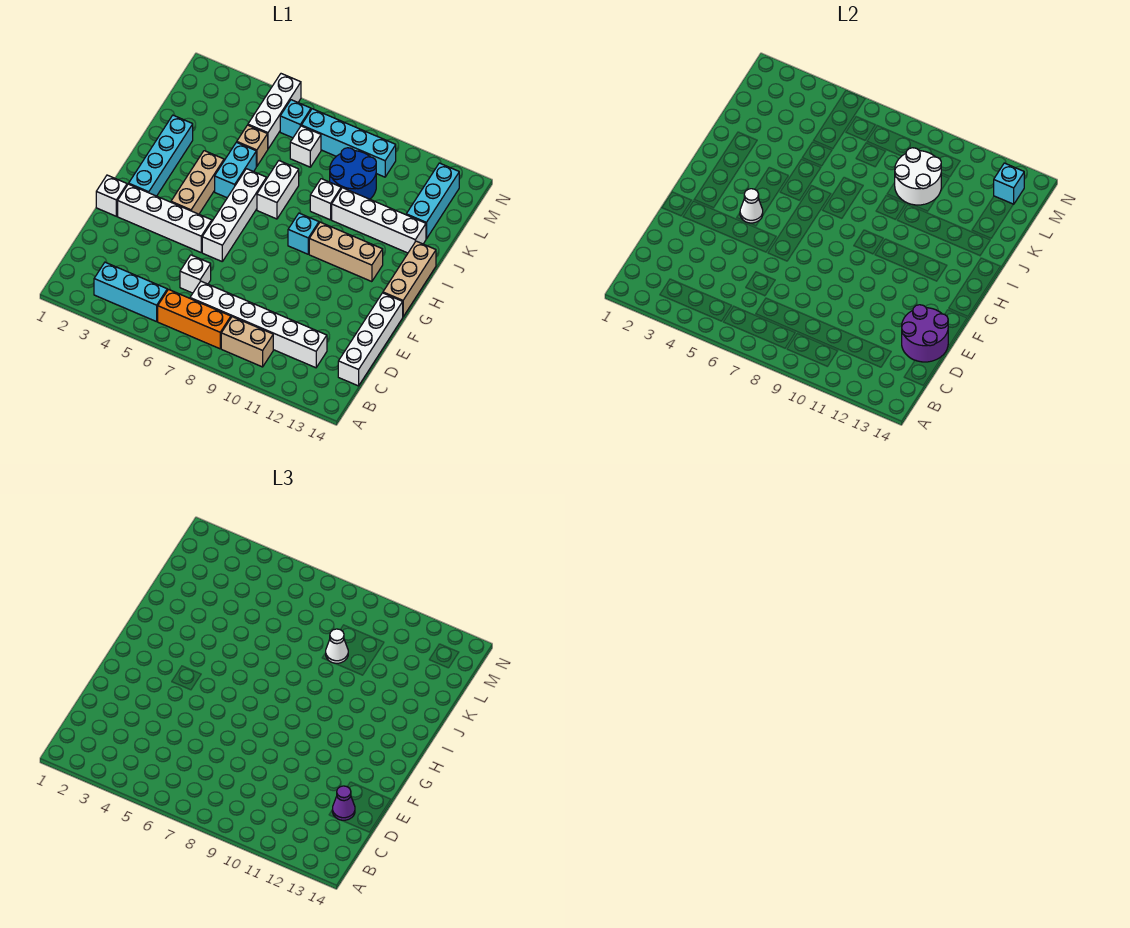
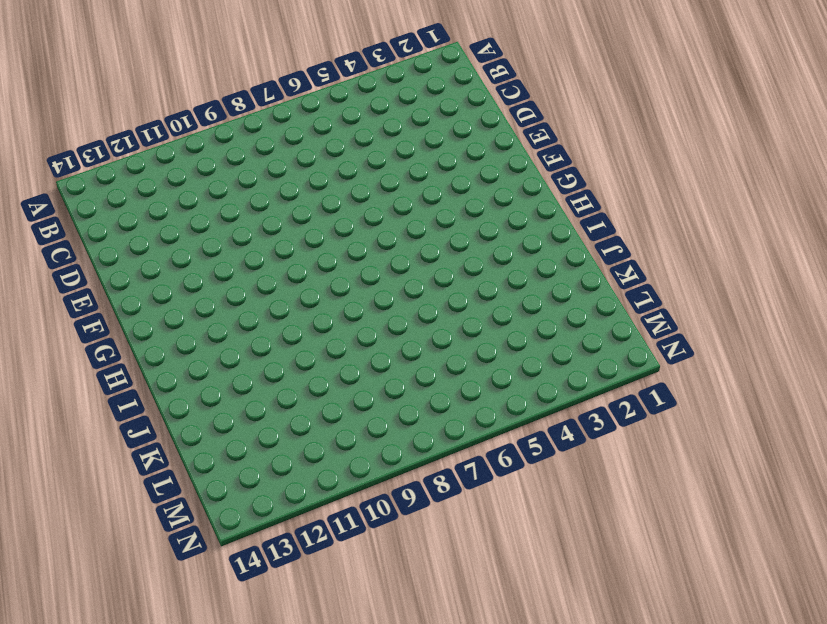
none -> cyan brick B3:B5 level 1
none -> orange brick B6:B8 level 1
none -> tan brick B9:B10 level 1
none -> white brick C7:C12 level 1

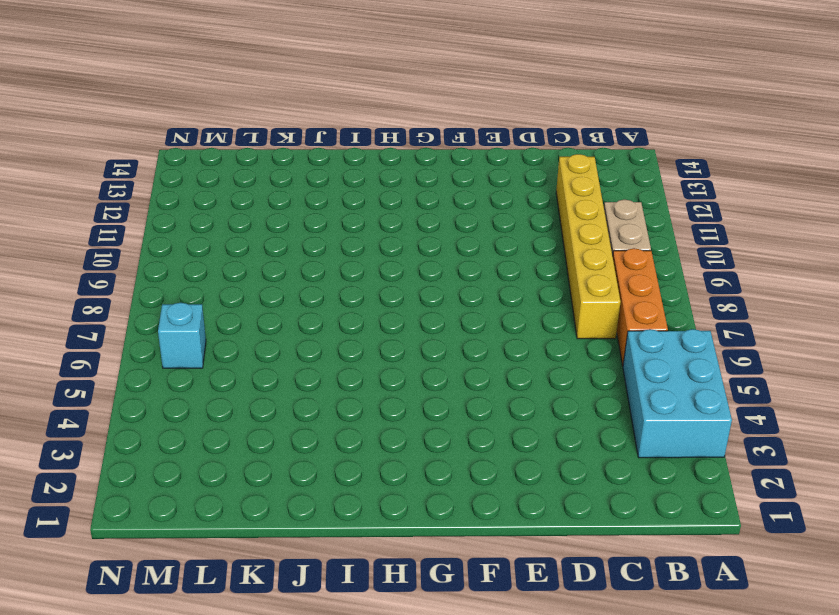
cyan brick A3:B5 level 1 -> cyan brick B3:B5 level 1
yellow brick C7:C12 level 1 -> white brick C7:C12 level 1
none -> white brick C14:F14 level 1
none -> white brick D6 level 1
none -> white brick F1 level 1
none -> white brick F2:F5 level 1

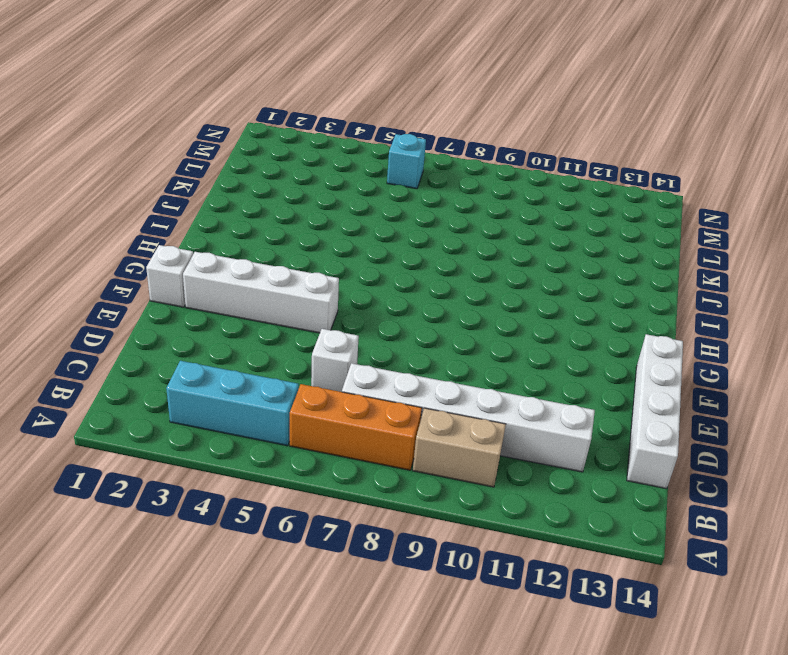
none -> white brick F6:I6 level 1
none -> cyan brick G2:J2 level 1
none -> tan brick G4:I4 level 1
none -> tan brick G14:I14 level 1

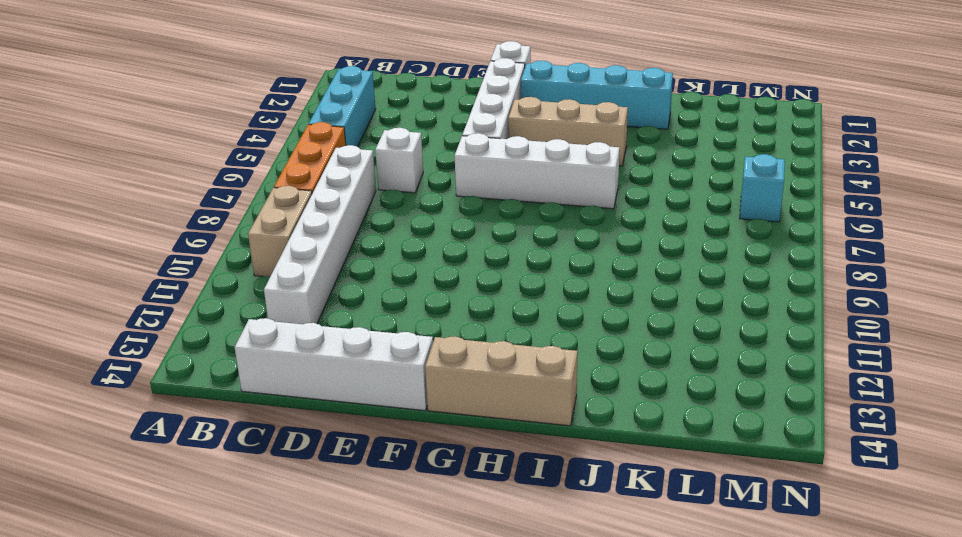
none -> cyan brick H9 level 1
none -> tan brick H10:H12 level 1
none -> cyan brick I5:J5 level 1
none -> white brick I7:J7 level 1

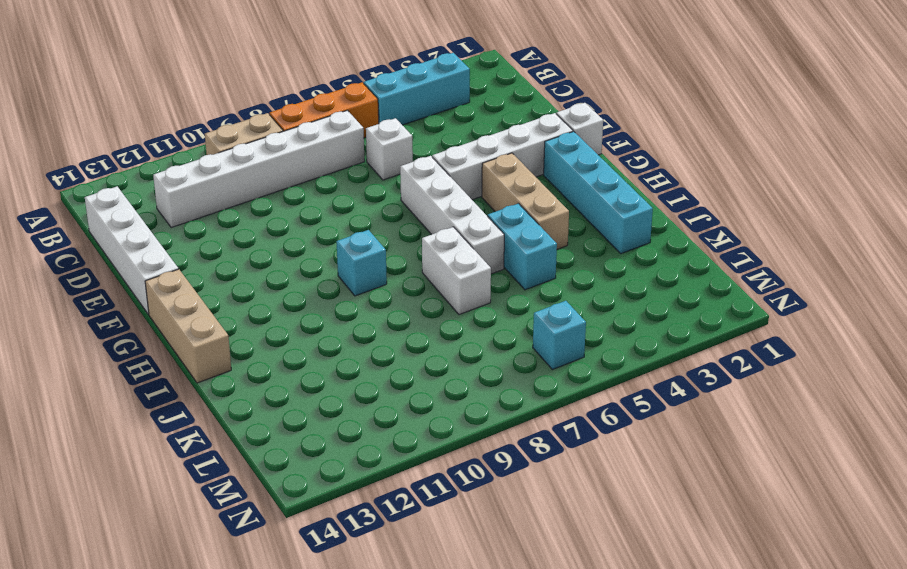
none -> tan brick H10:H12 level 1
none -> white brick J9 level 1
none -> white brick J10:J13 level 1
none -> tan brick K5 level 1

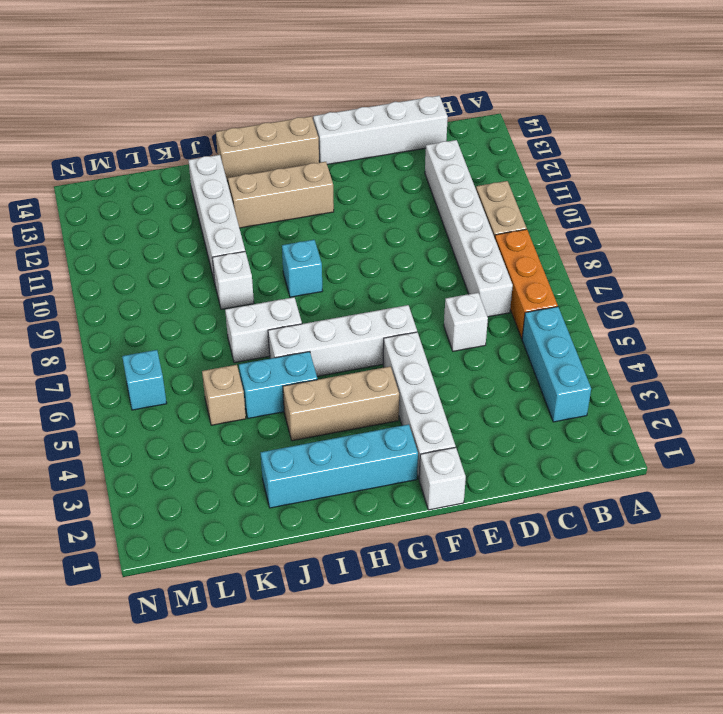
tan brick G12:I12 level 1 -> tan brick H10:H12 level 1
none -> blue round brick K9:L10 level 1
none -> cyan brick K13:M13 level 1
none -> white brick L5:N5 level 1
none -> white brick L7 level 1

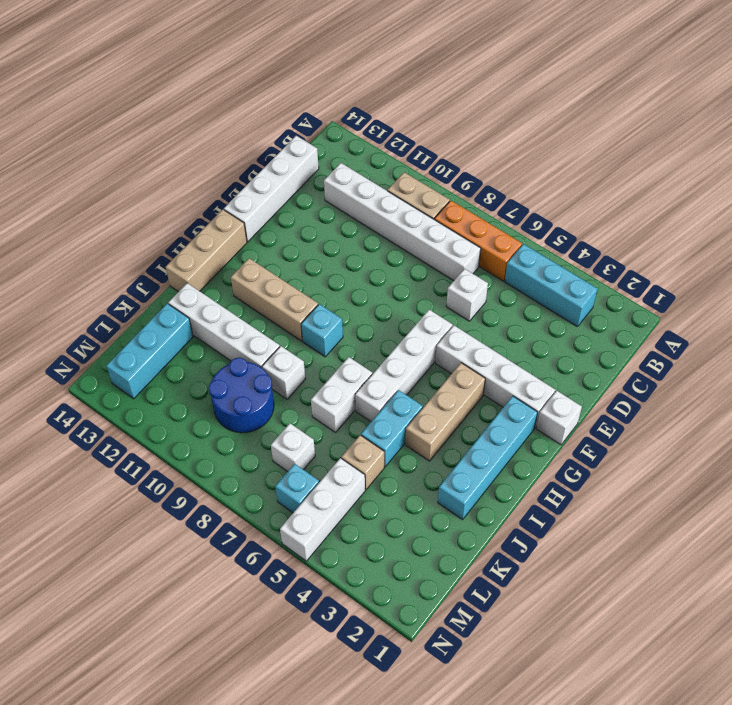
none -> cyan brick M7:M10 level 1
none -> purple round brick D13:E14 level 2
none -> white cone G4 level 2
none -> white round brick K9:L10 level 2

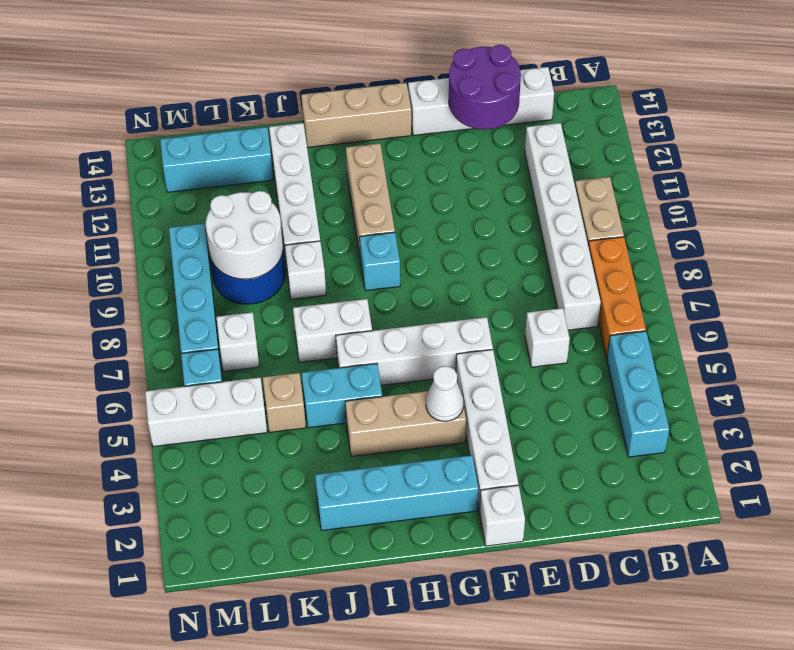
none -> cyan brick M13 level 2
none -> purple cone D13 level 3
none -> white cone K9 level 3

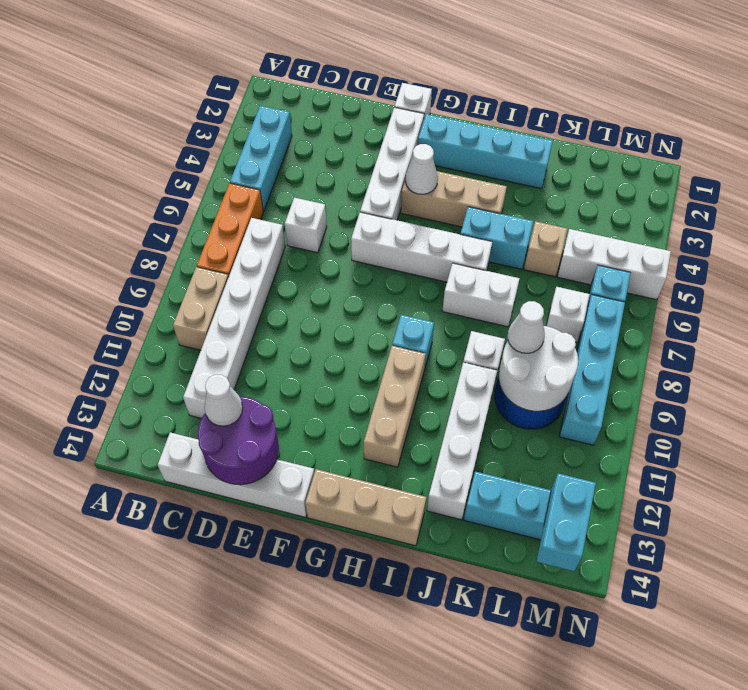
white cone D13 level 3 -> purple cone D13 level 3
cyan brick M13:M14 level 2 -> cyan brick M13 level 2

